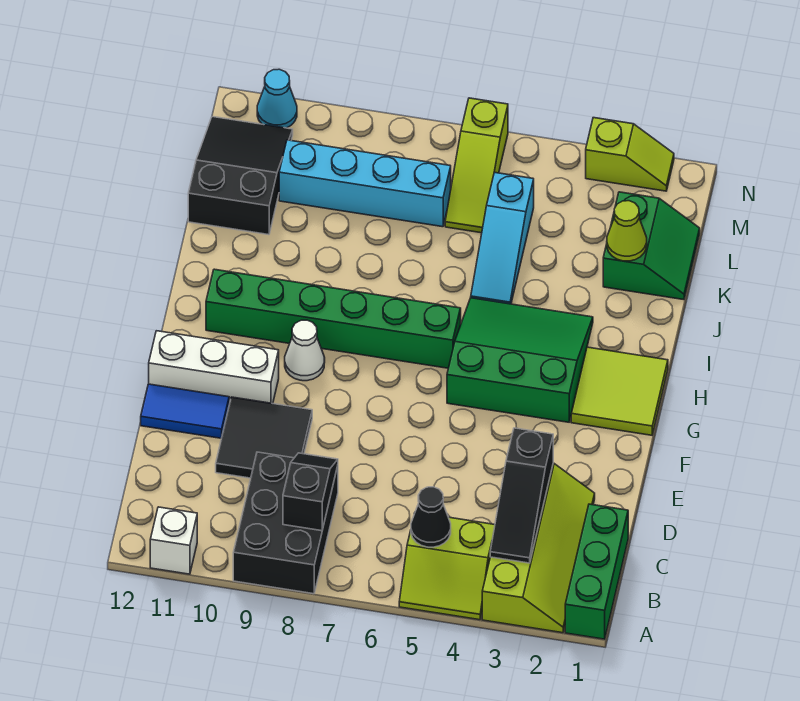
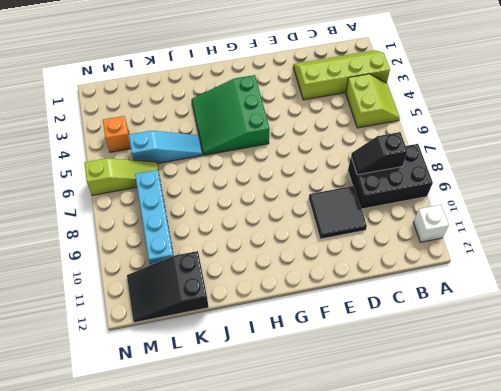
orange brick M4 level 1 -> none
none -> green brick A1:C1 level 1
none -> blue tile E11:E12 level 1
none -> white brick F10:F12 level 1

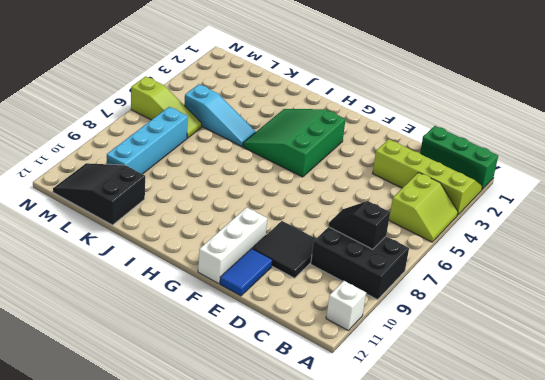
none -> lime tile G1:H2 level 1
none -> white cone G9 level 1
none -> green brick H6:H11 level 1

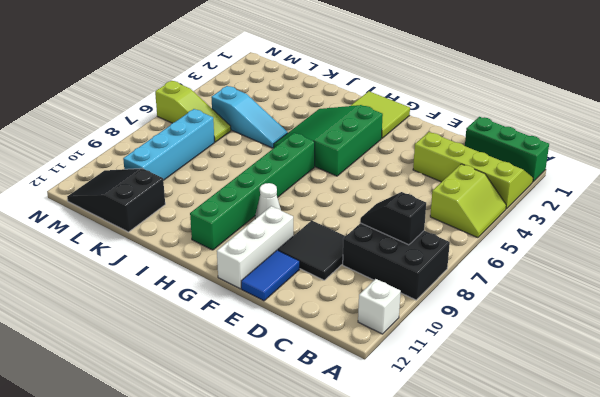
none -> green slope K1:L2 level 1 top 2
none -> lime slope N2:N3 level 1 top 3
none -> cyan cone N11 level 1

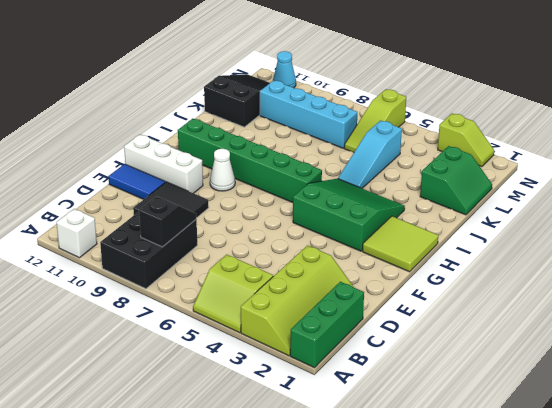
none -> black slope B3:D3 level 2 top D
none -> black cone B5 level 2
none -> lime cone K2 level 2

